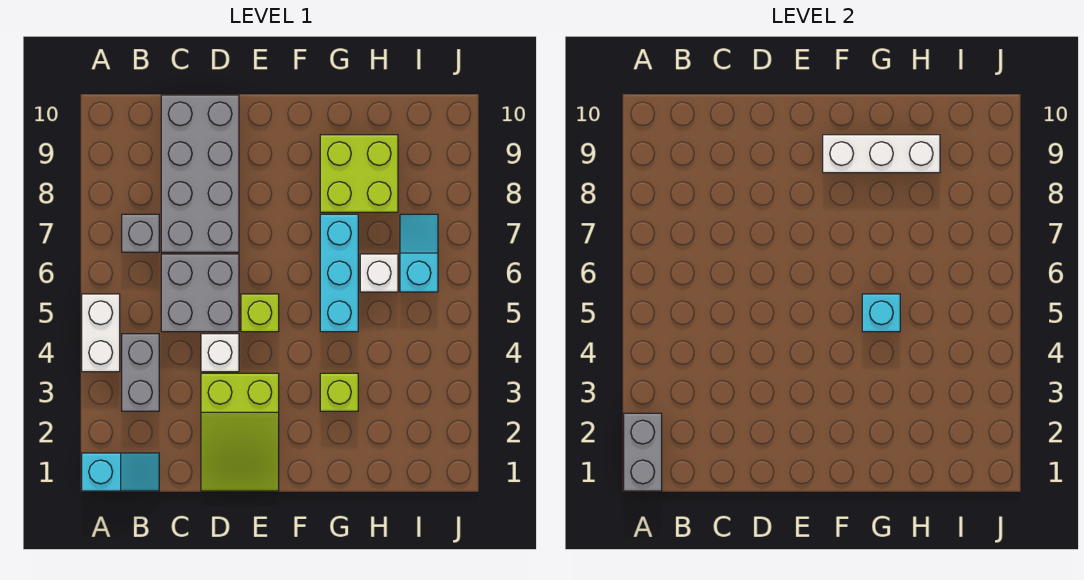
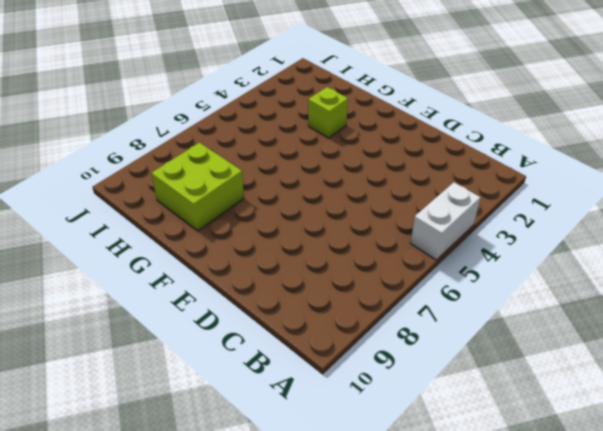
none -> cyan slope A1:B1 level 1 top A
none -> grey brick B3:B4 level 1
none -> grey brick B7 level 1

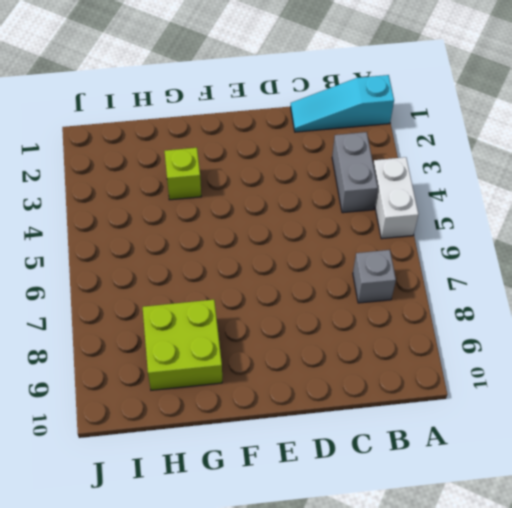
cyan slope A1:C1 level 1 top A -> cyan slope A1:B1 level 1 top A
none -> grey brick C5:D6 level 1
none -> grey brick C7:D10 level 1
none -> lime slope D1:E3 level 1 top 3

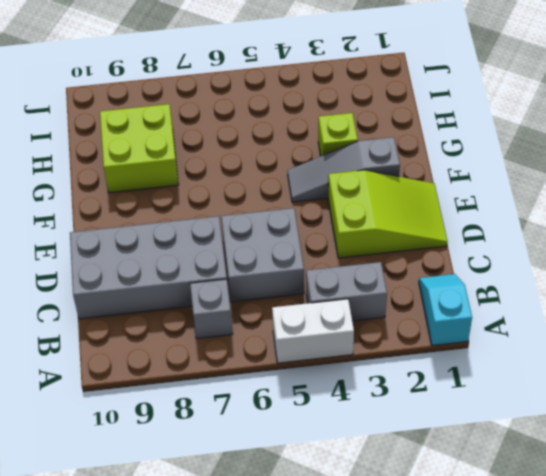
grey slope F2:F4 level 1 top 2 -> none
none -> white brick D4 level 1
none -> lime brick E5 level 1
none -> cyan brick G5:G7 level 1

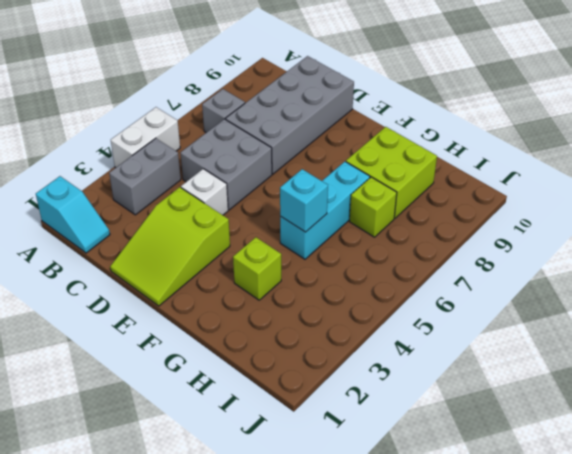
lime brick H7 level 1 -> lime brick E5 level 1
none -> white brick H6 level 1
none -> cyan slope I6:I7 level 1 top 6
none -> grey brick A1:A2 level 2

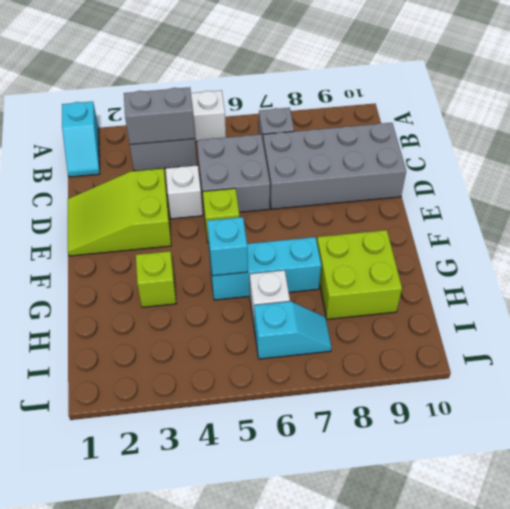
grey brick B3:B4 level 2 -> grey brick A1:A2 level 2
none -> white brick F9:H9 level 2

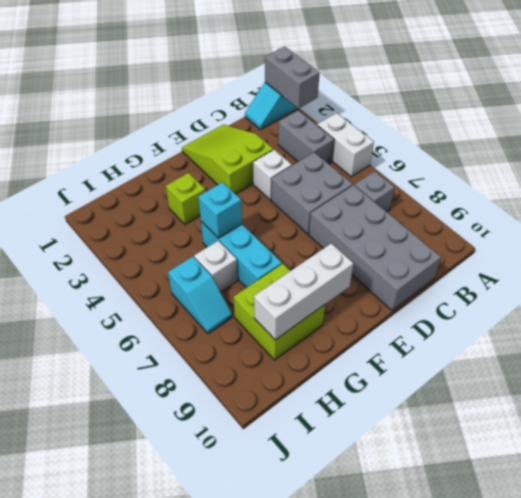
none -> lime brick E5 level 1

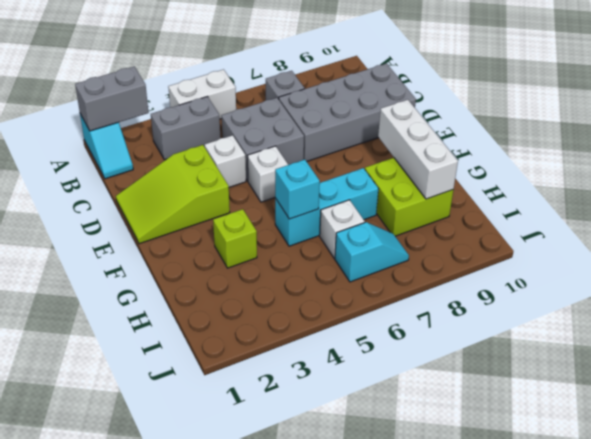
white brick E5 level 1 -> lime brick E5 level 1

